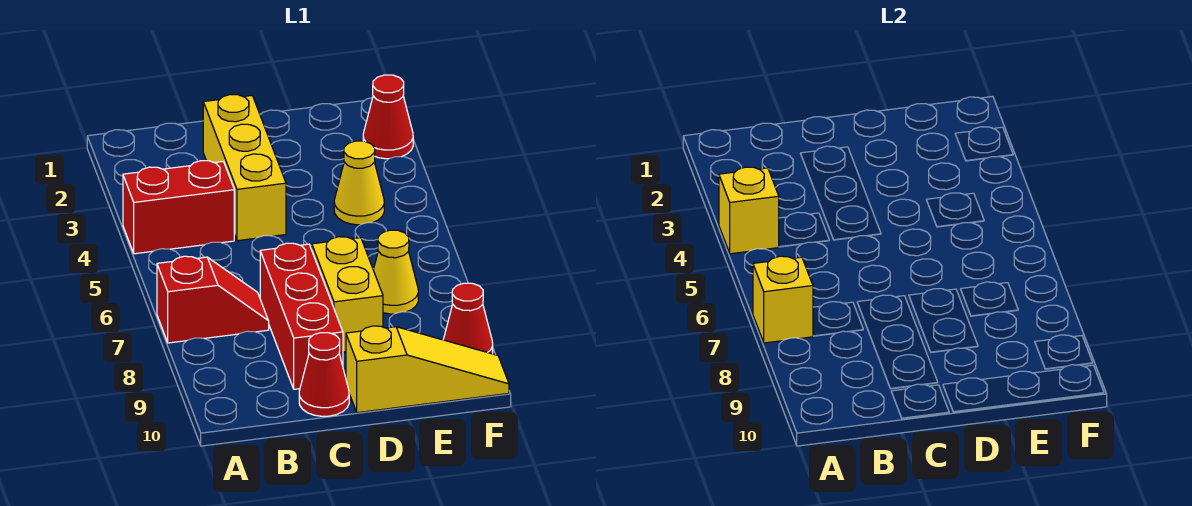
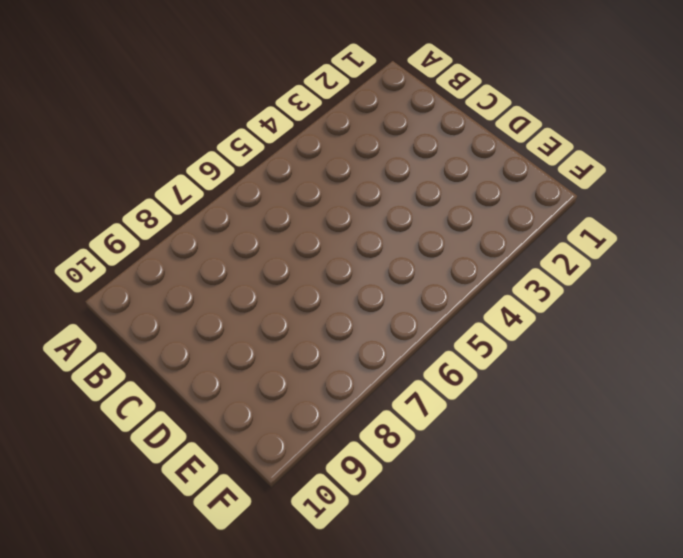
none -> red brick A4:B4 level 1
none -> red slope A7:B7 level 1 top A
none -> yellow brick C2:C4 level 1

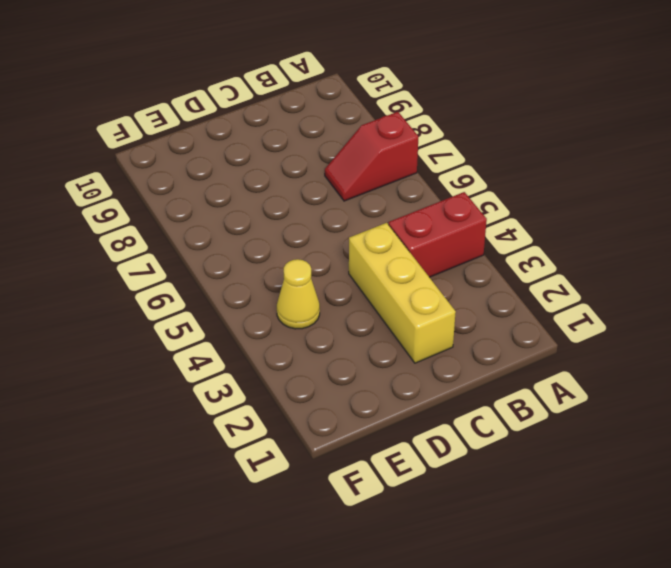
none -> red brick C7:C9 level 1
none -> red cone C10 level 1
none -> yellow brick D7:D8 level 1

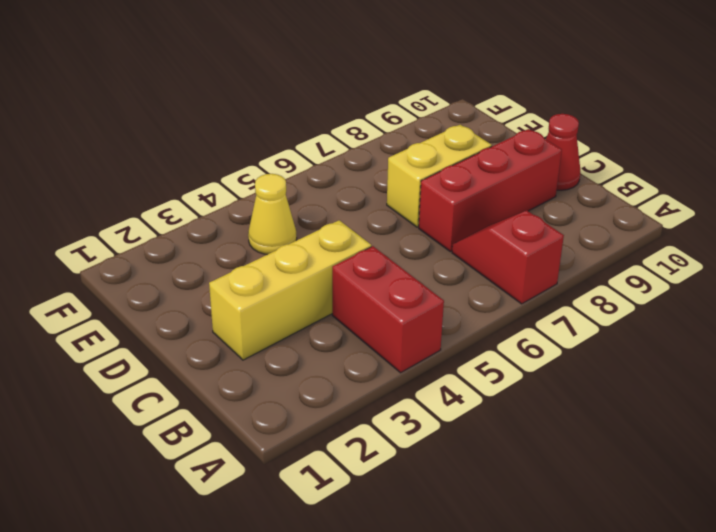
none -> yellow slope D10:F10 level 1 top D
none -> yellow cone E7 level 1
none -> red cone F2 level 1

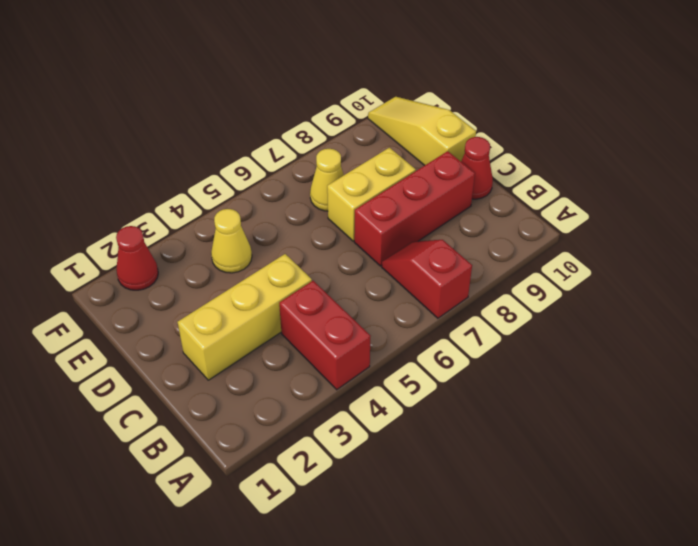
none -> red cone F9 level 1
none -> yellow brick A4 level 2
none -> yellow brick A7 level 2

